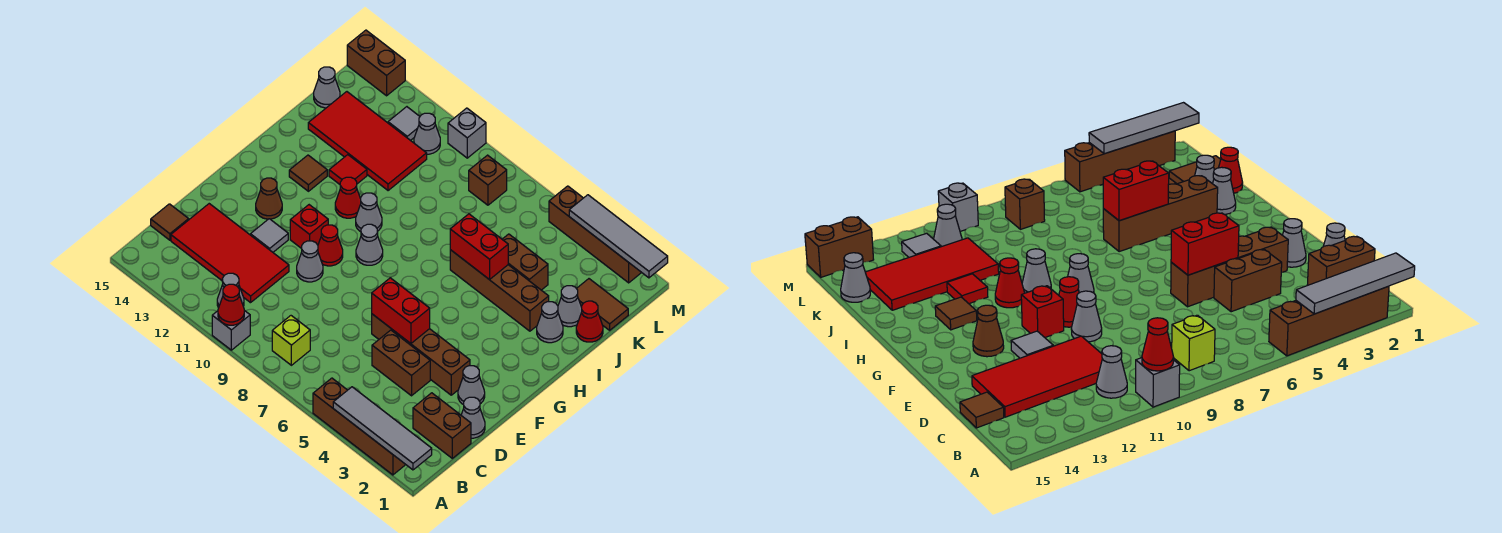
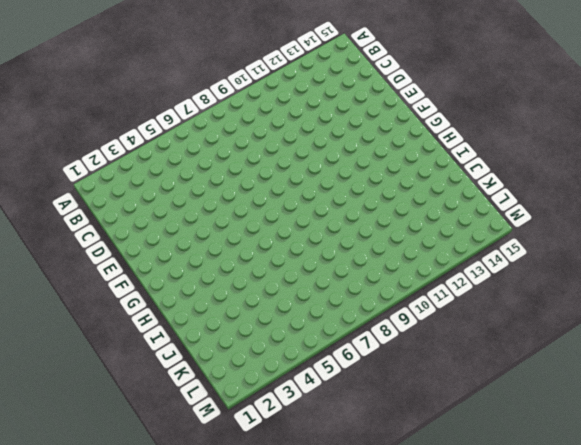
none -> brown brick A2:A5 level 1
none -> grey brick A10 level 1
none -> lime brick B8 level 1
none -> grey cone B11 level 1

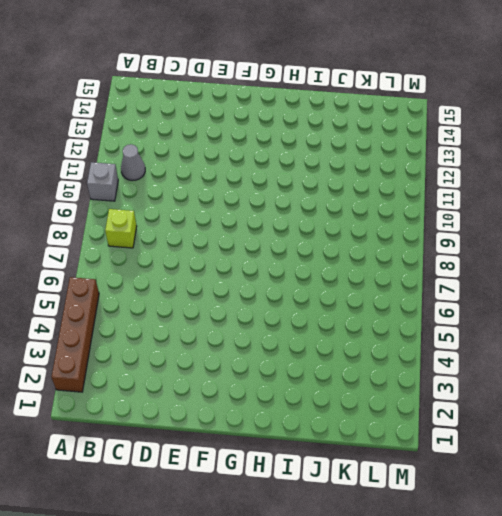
none -> brown brick C1:C2 level 1
none -> red tile C11:D14 level 1
none -> brown tile C15 level 1
none -> grey cone D1 level 1

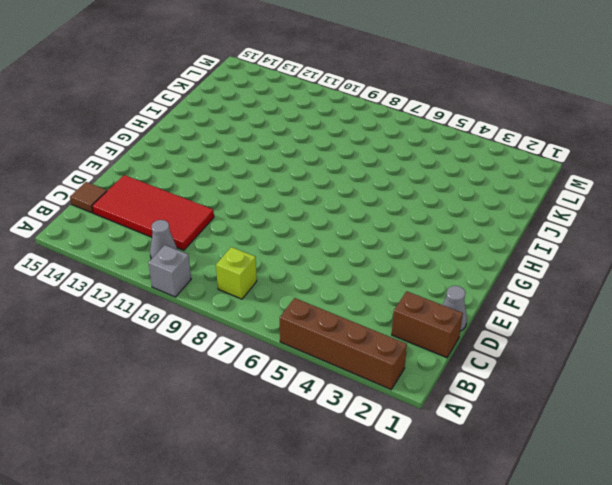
none -> brown brick D4:D5 level 1
none -> grey cone E2 level 1
none -> brown brick E3:E6 level 1
none -> grey cone E10 level 1

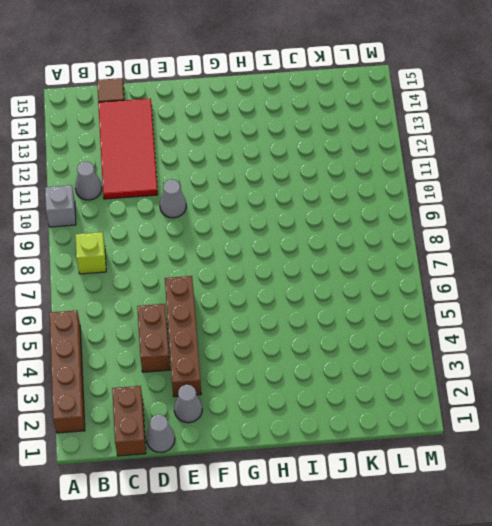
none -> grey tile E12 level 1
none -> red cone F10 level 1
none -> red brick F11 level 1
none -> brown cone F13 level 1

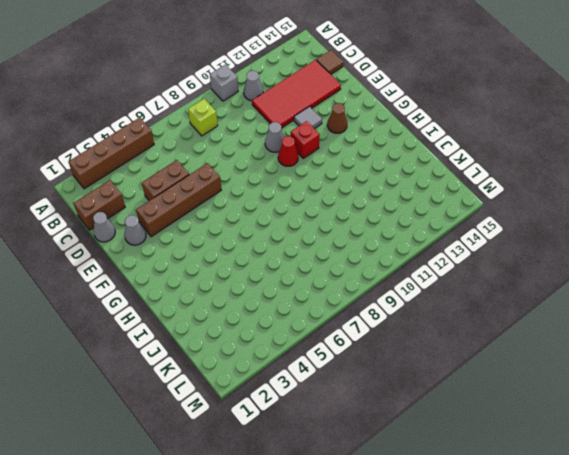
none -> grey cone G9 level 1
none -> grey cone H10 level 1
none -> red cone H11 level 1
none -> brown tile H13 level 1

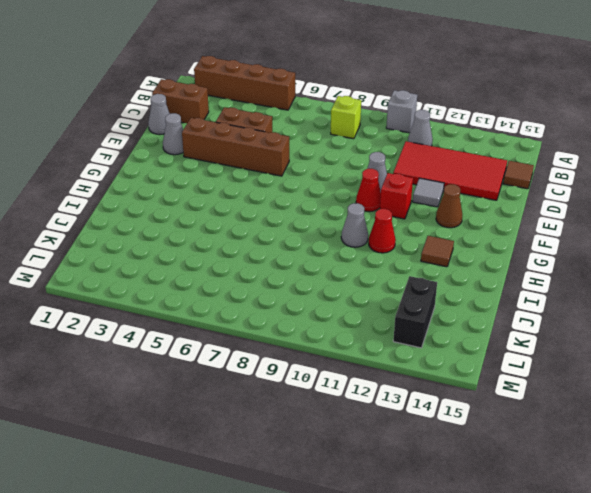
black brick K13:L13 level 1 -> red tile J11:K14 level 1
none -> grey cone G9 level 1
none -> grey cone I2 level 1
none -> brown brick I3:I6 level 1
none -> red tile I12 level 1

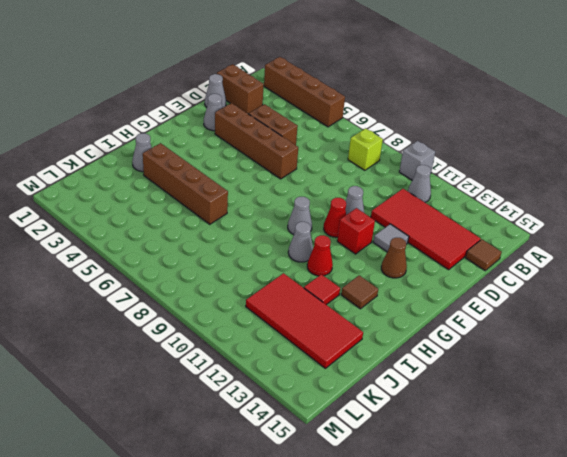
none -> red cone J1 level 1
none -> grey cone J2 level 1
none -> brown brick J4:J5 level 1
none -> brown tile K1:K2 level 1

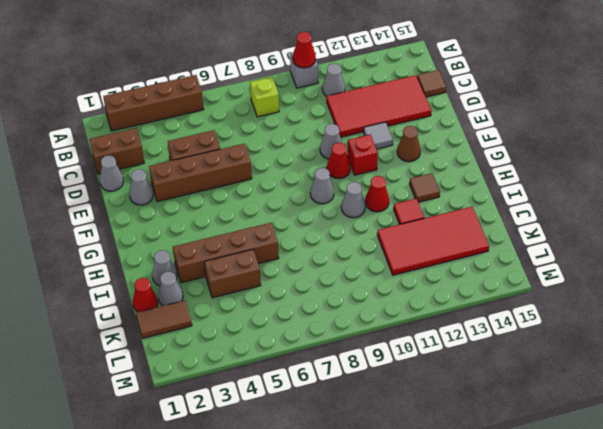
none -> grey cone K15 level 1
none -> brown brick L8 level 1
none -> grey cone L11 level 1
none -> grey tile L12 level 1

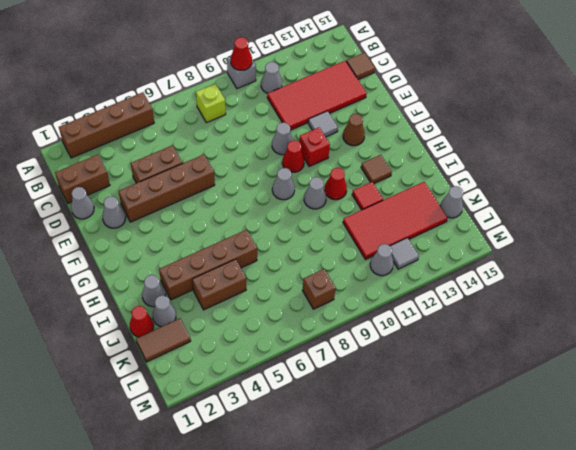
none -> brown brick M2:M5 level 1
none -> grey brick M10 level 1
none -> brown brick M14:M15 level 1
none -> grey tile A1:A4 level 2

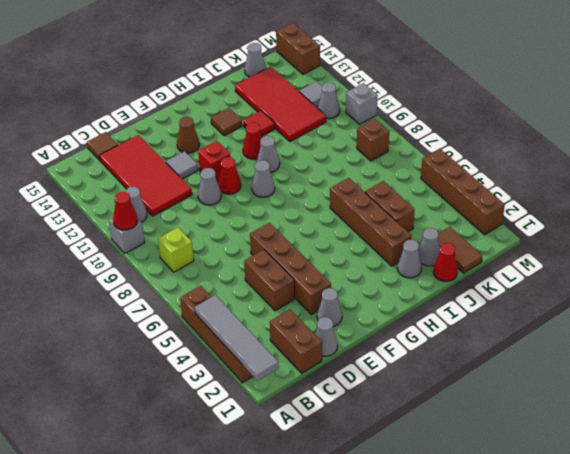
none -> red brick E5:E6 level 2
none -> red brick I5:I6 level 2
none -> grey tile M1:M4 level 2

